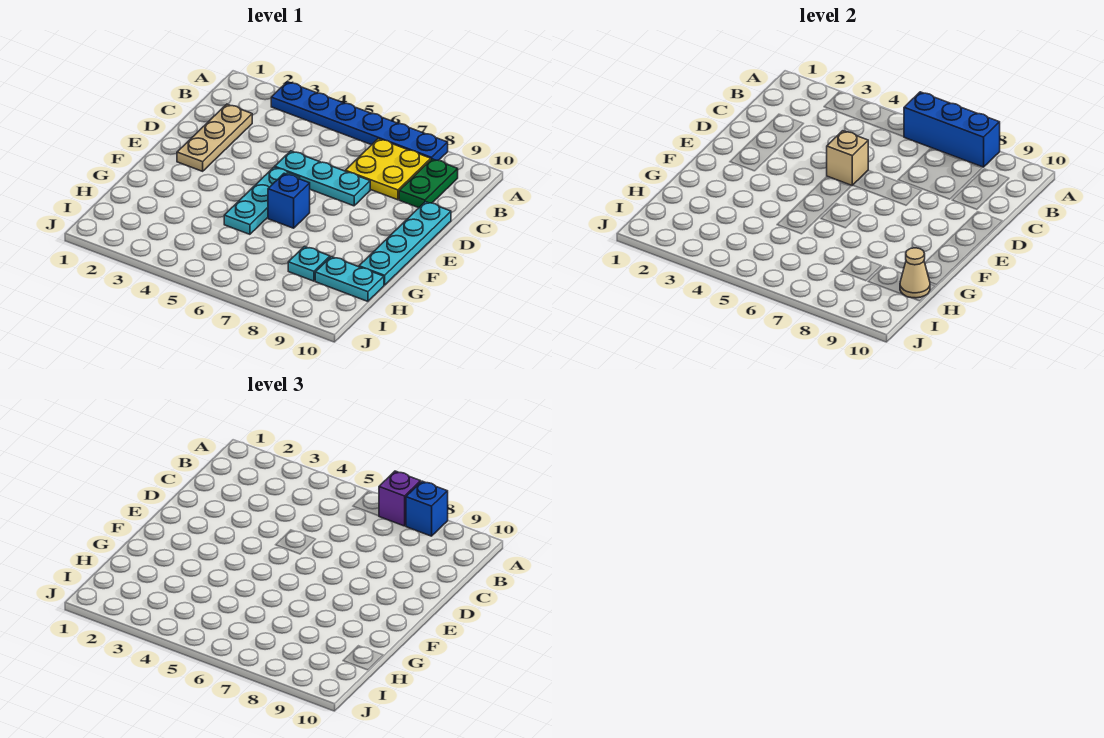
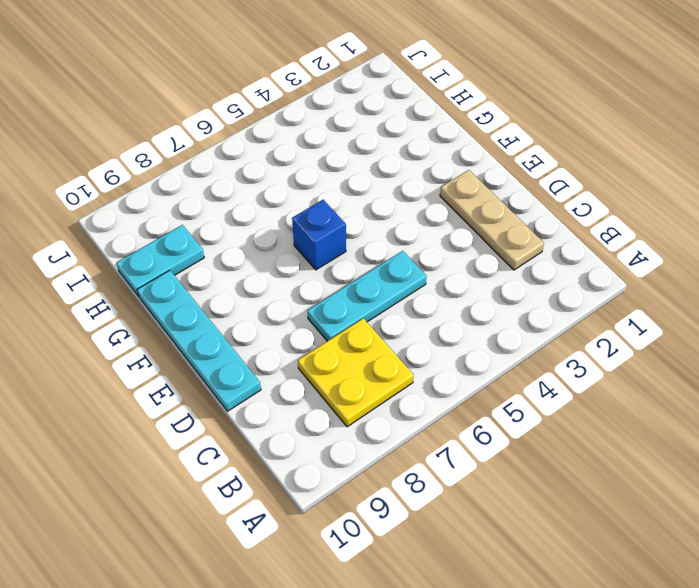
none -> blue plate A3:A8 level 1
none -> green plate B9:C9 level 1
none -> cyan plate E5:G5 level 1

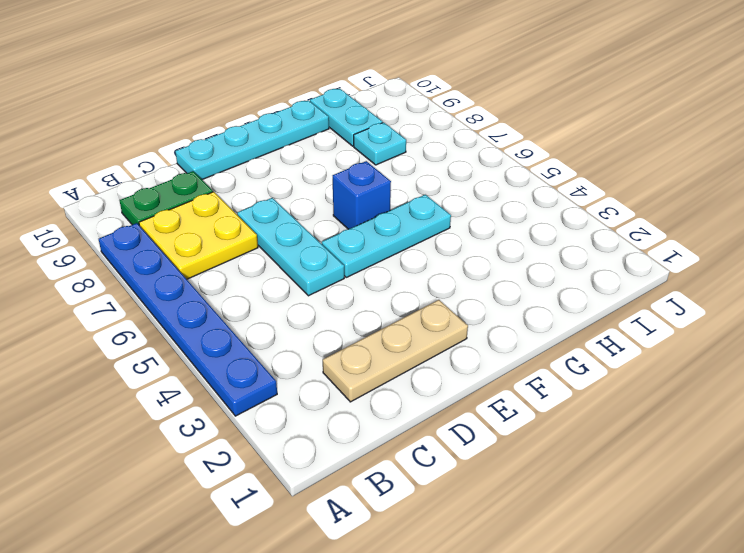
none -> blue brick A6:A8 level 2
none -> tan brick D5 level 2
none -> tan cone H10 level 2

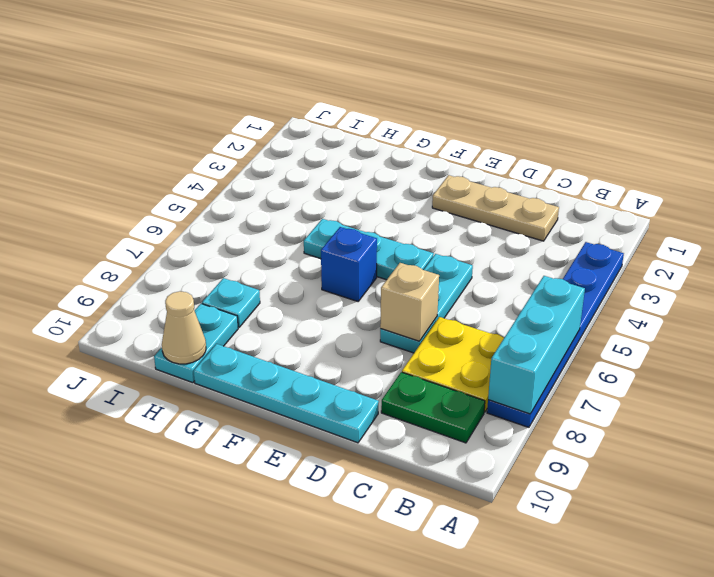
cyan brick A6:A8 level 2 -> blue brick A6:A8 level 2
tan brick D7 level 2 -> tan brick D5 level 2
none -> purple brick A7 level 3
none -> blue brick A8 level 3

